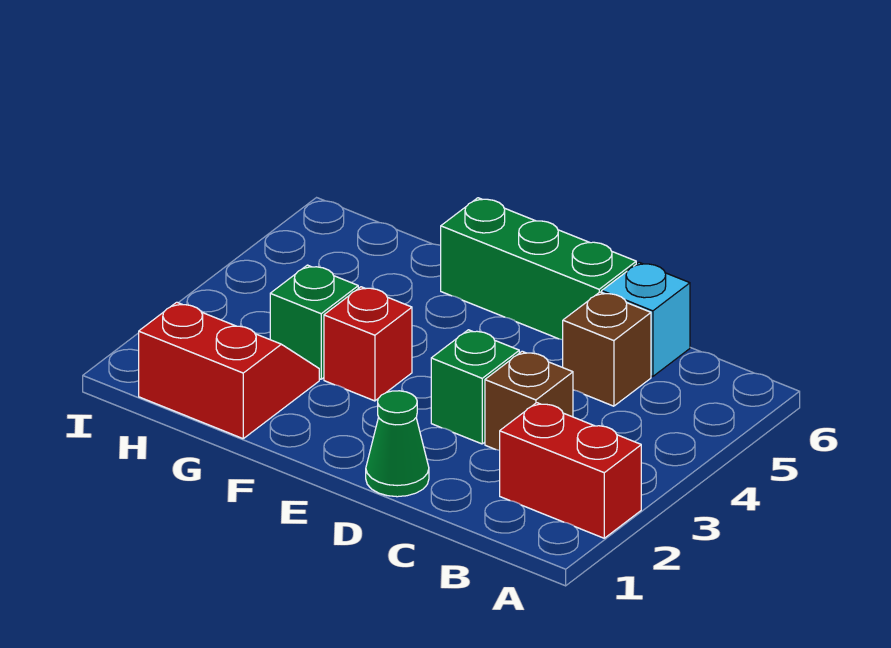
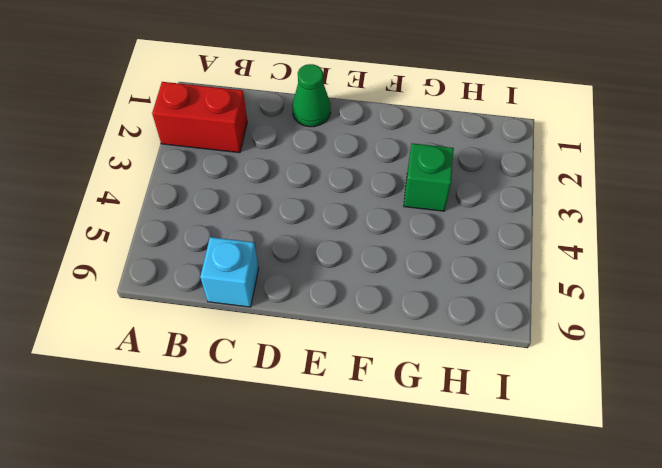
none -> brown brick C3 level 1
none -> brown brick C5 level 1

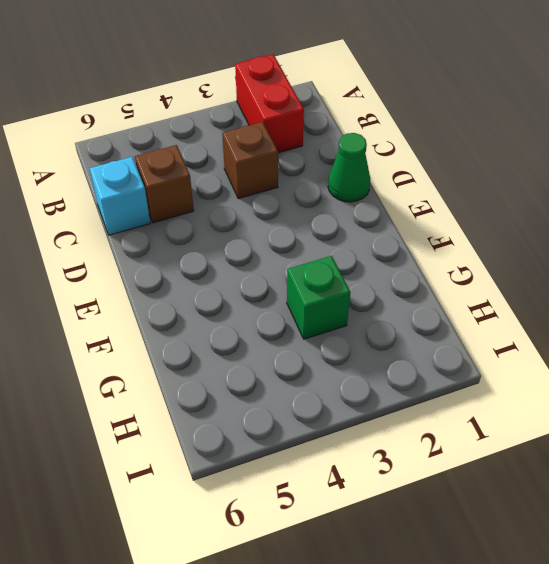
none -> green brick D3 level 1
none -> green brick D6:F6 level 1

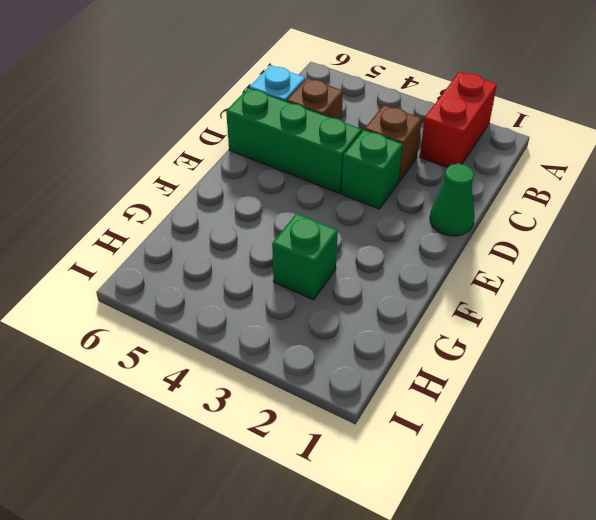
green brick D4:D6 level 1 -> green brick D6:F6 level 1
none -> red brick F3 level 1
none -> red slope G1:H2 level 1 top 1

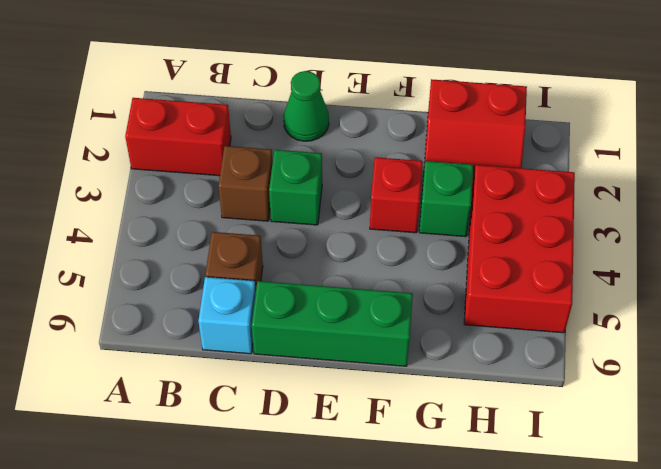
red brick H3:I5 level 1 -> none

